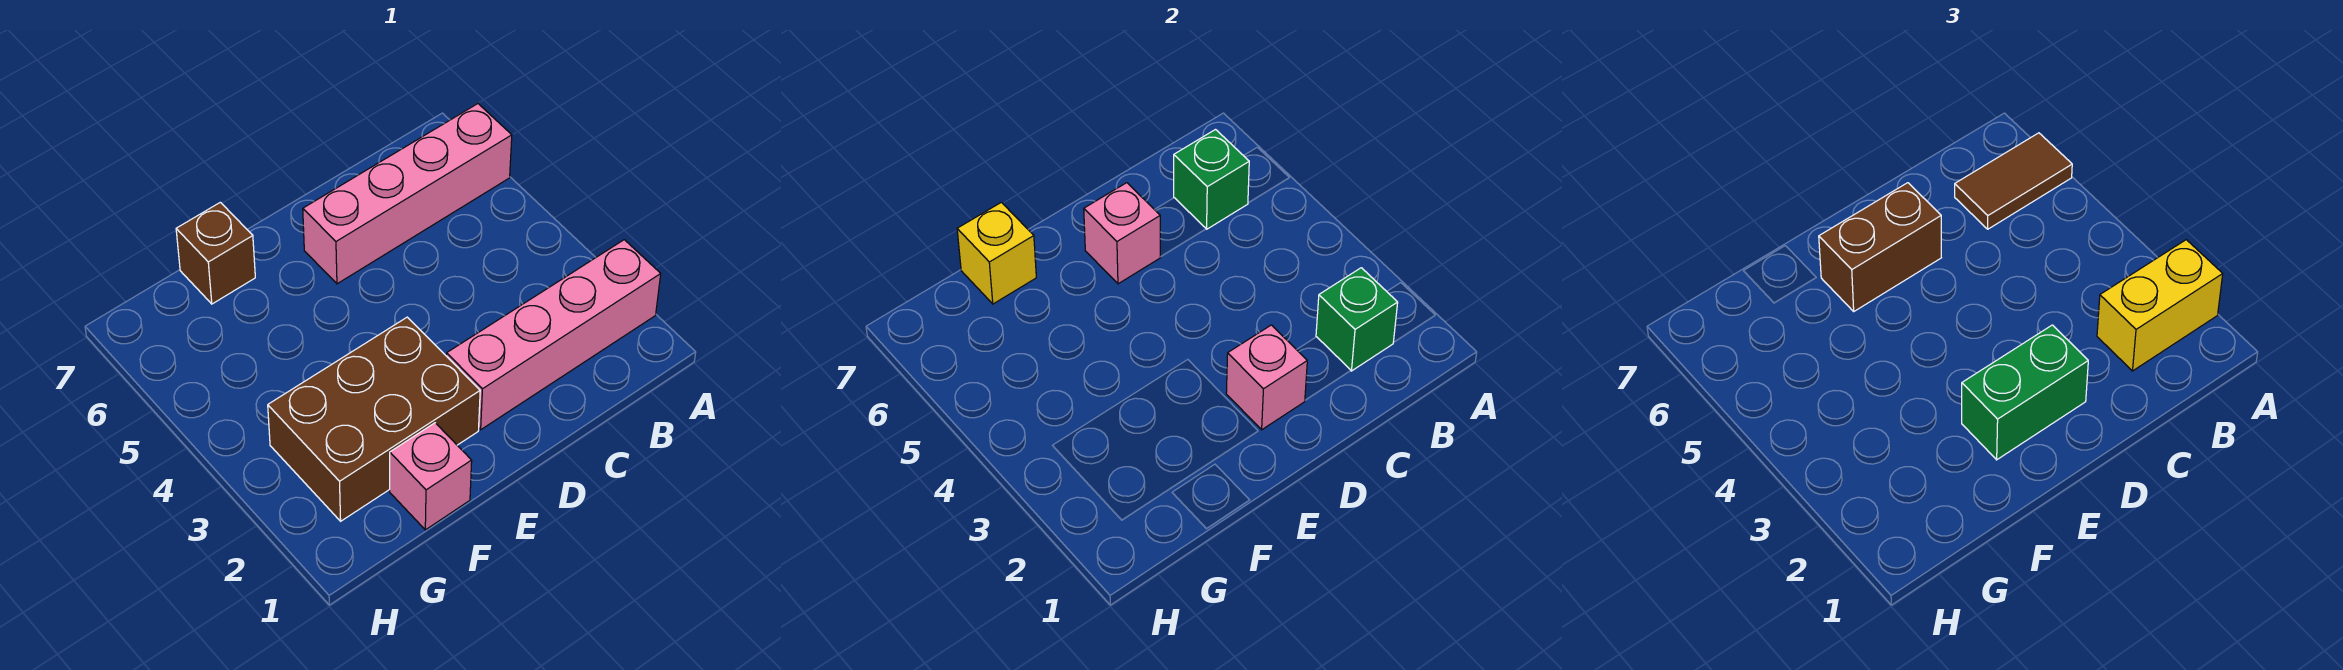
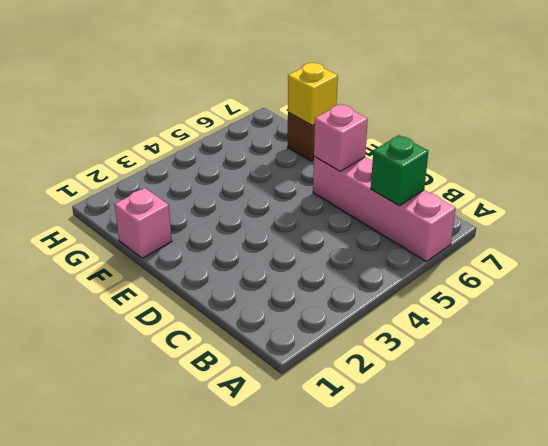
none -> pink brick A2:D2 level 1
none -> brown brick E2:G3 level 1
none -> green brick B2 level 2

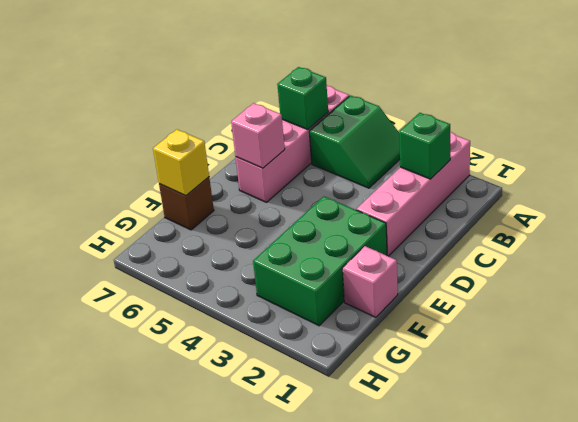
green slope A4:B5 level 1 top 5 -> none
green brick E2:G3 level 1 -> brown brick E2:G3 level 1
none -> pink brick D2 level 2
none -> yellow brick A2:B2 level 3
none -> brown tile A6:B6 level 3

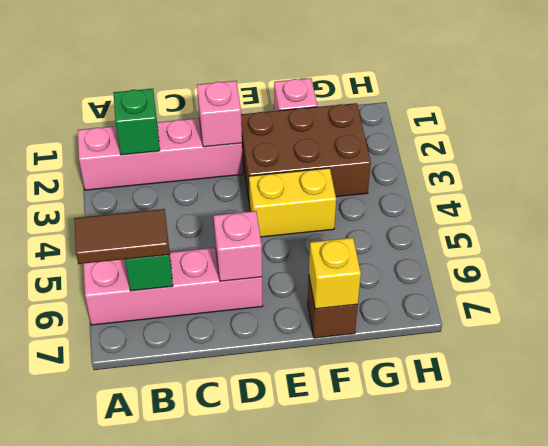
yellow brick E4:F4 level 1 -> yellow brick A2:B2 level 3
none -> green brick D2:E2 level 3
none -> brown brick D6:E6 level 3

